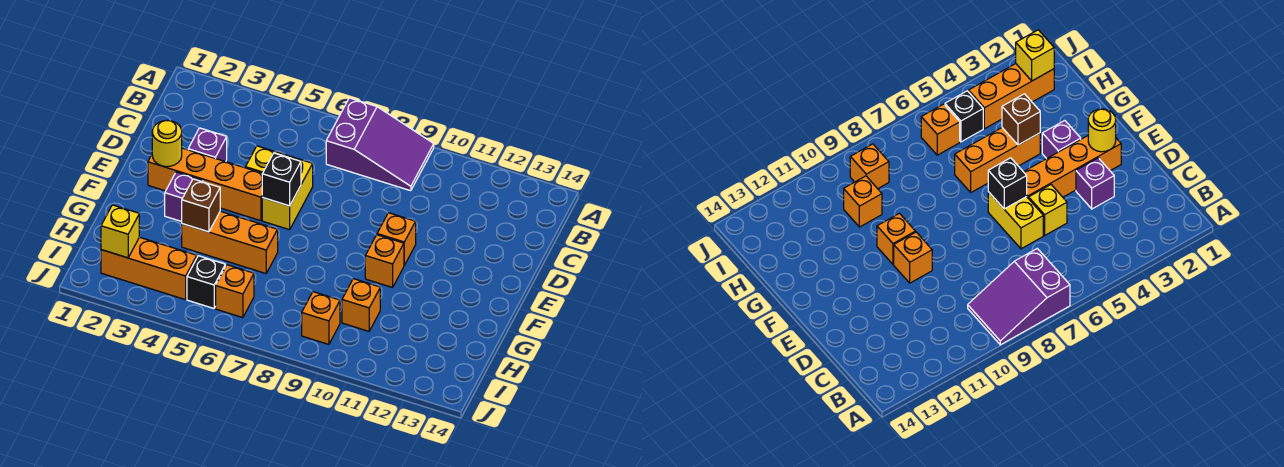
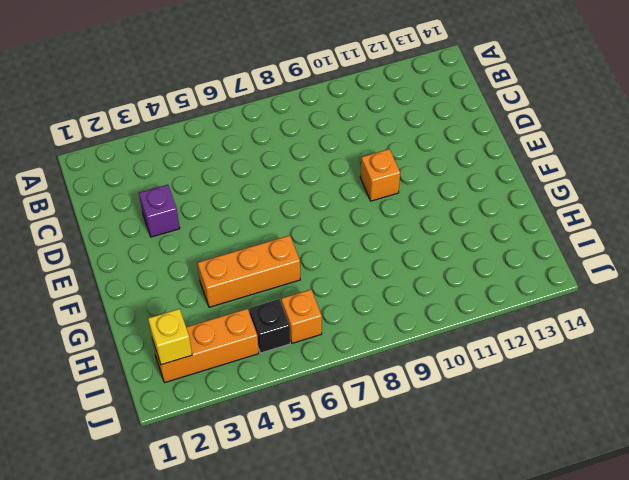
none -> purple slope A7:B9 level 1 top 7
none -> yellow brick D5 level 1
none -> yellow brick D6:E6 level 1

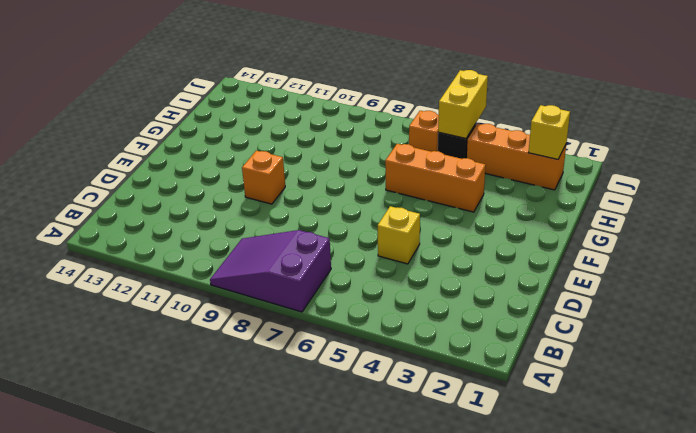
yellow brick I5:J5 level 2 -> yellow brick D6:E6 level 1
none -> purple brick D3 level 1
none -> orange brick E2:E5 level 1
none -> purple brick F3 level 1

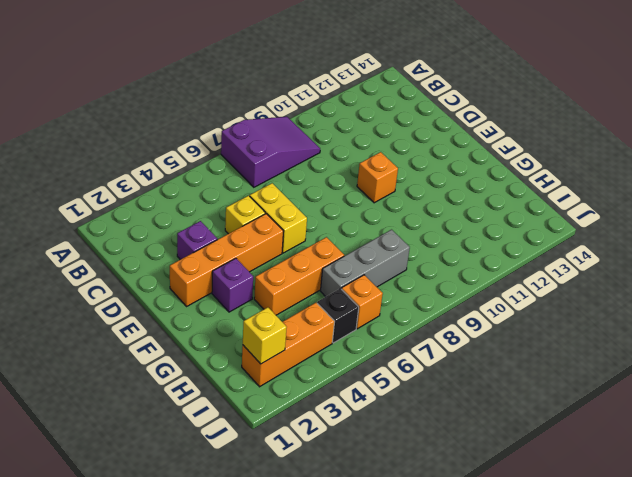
grey brick H6:H8 level 1 -> none
none -> orange brick F10 level 1
none -> orange brick H10 level 1
none -> orange brick I9 level 1

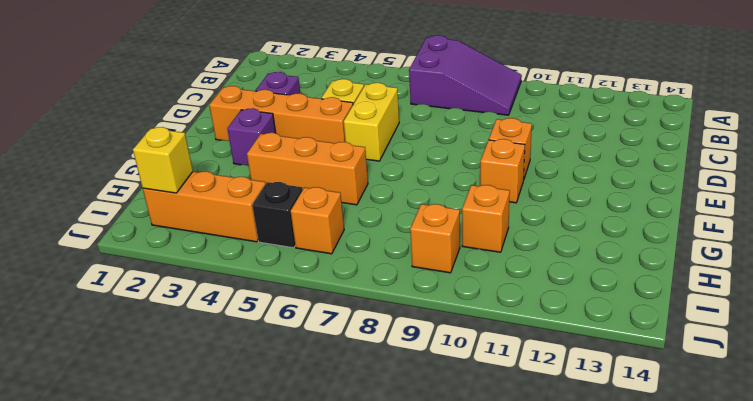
none -> yellow round brick E2 level 2
none -> black brick E6 level 2
none -> brown brick G4 level 2

